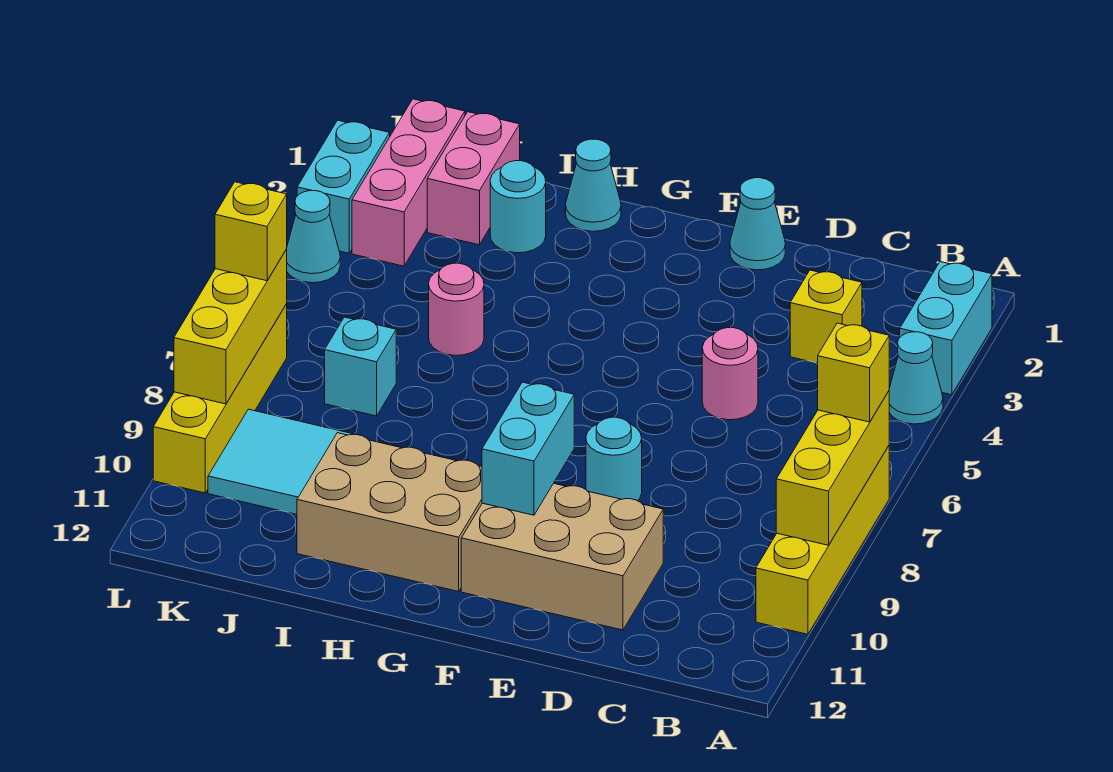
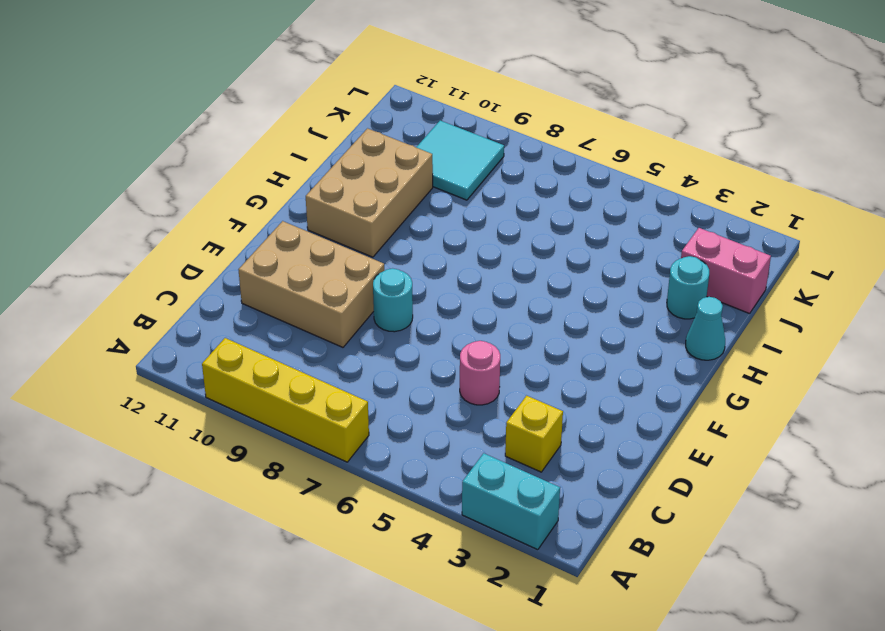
tan brick D9:E11 level 1 -> tan brick D10:F11 level 1
none -> cyan cone A4 level 1
none -> cyan cone E1 level 1
none -> pink round brick I5 level 1

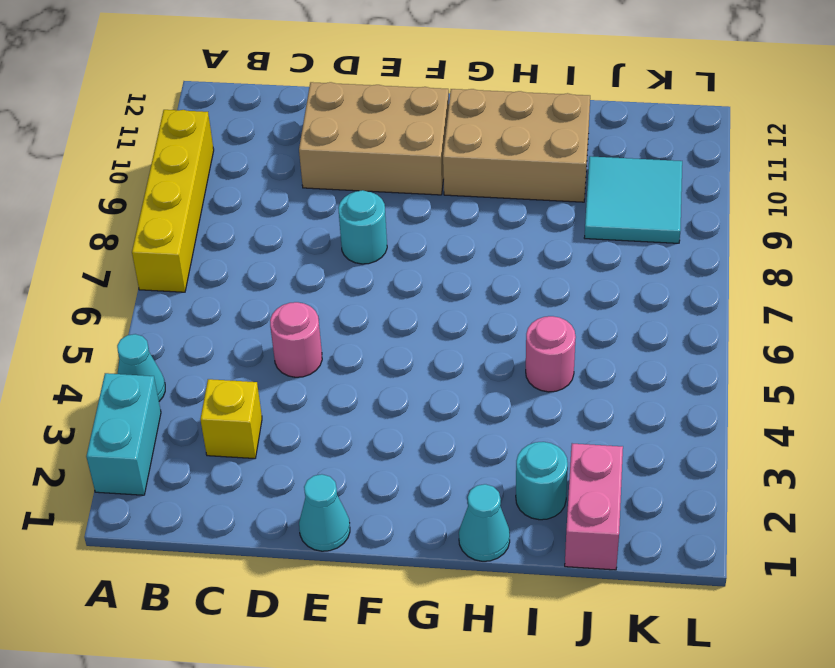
none -> cyan brick J7 level 1
none -> pink brick K1:K3 level 1
none -> cyan brick L2:L3 level 1

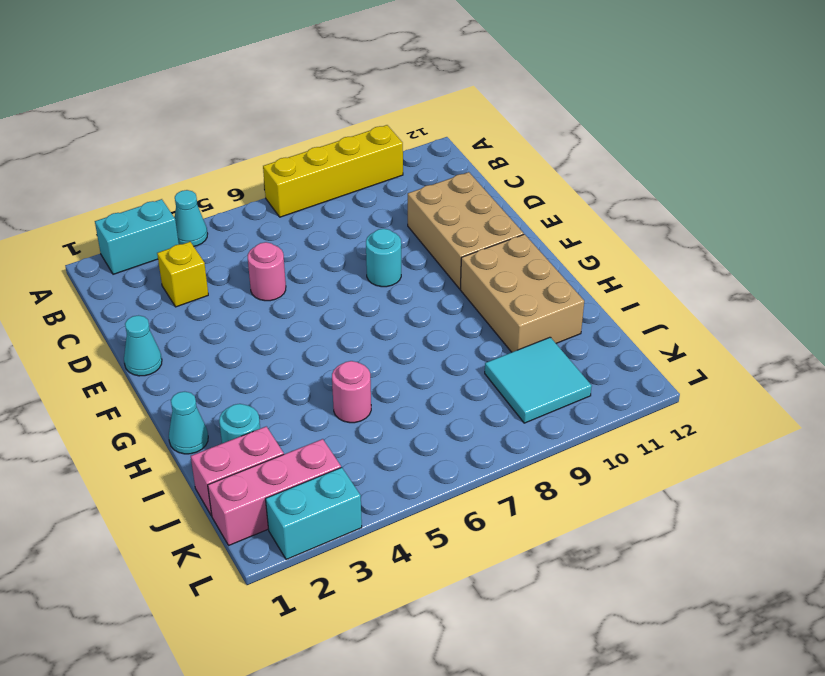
none -> cyan brick J7 level 1
none -> cyan cone L4 level 1
none -> yellow brick L7:L10 level 1

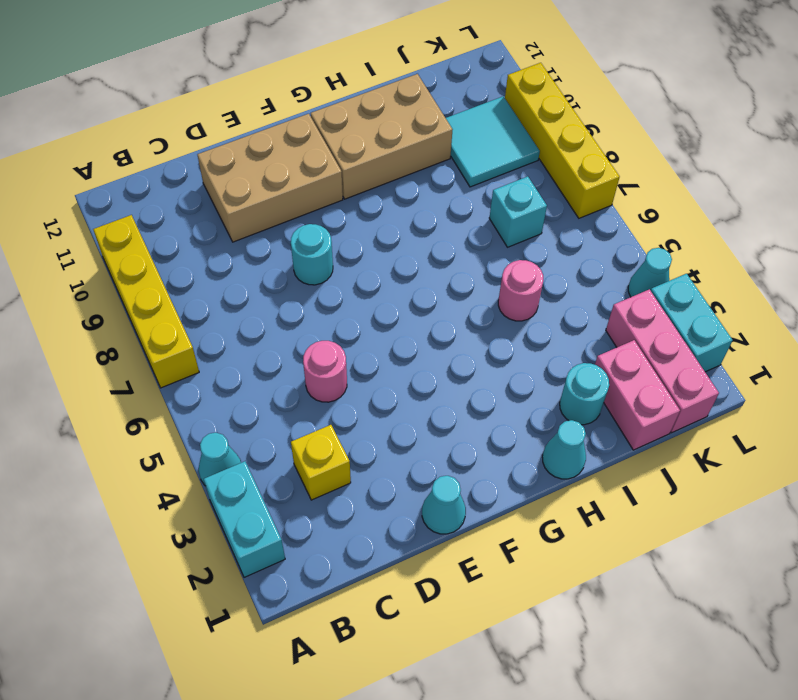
none -> yellow brick A7:A9 level 2
none -> cyan brick F9:F10 level 2
none -> yellow brick L7:L9 level 2

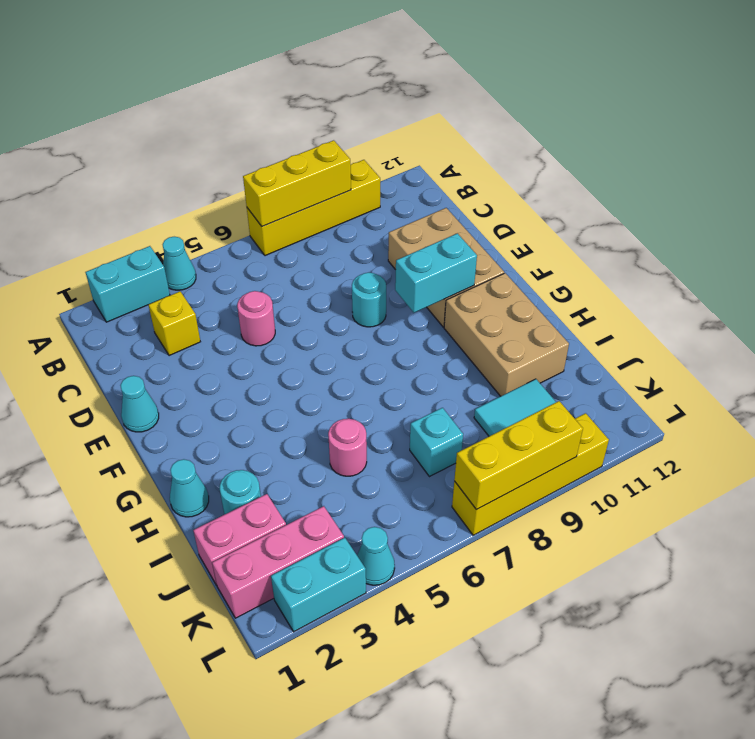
none -> yellow brick A7 level 3
none -> yellow brick L7 level 3

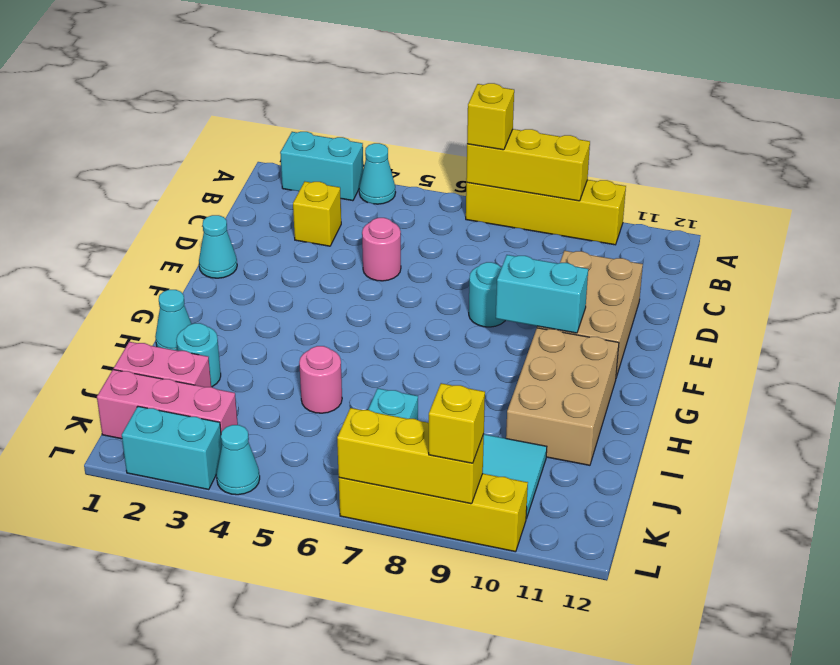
yellow brick L9 level 3 -> yellow brick L7 level 3

